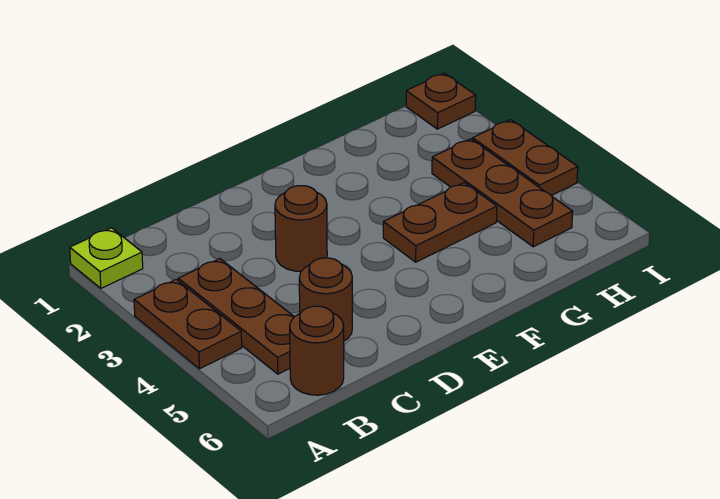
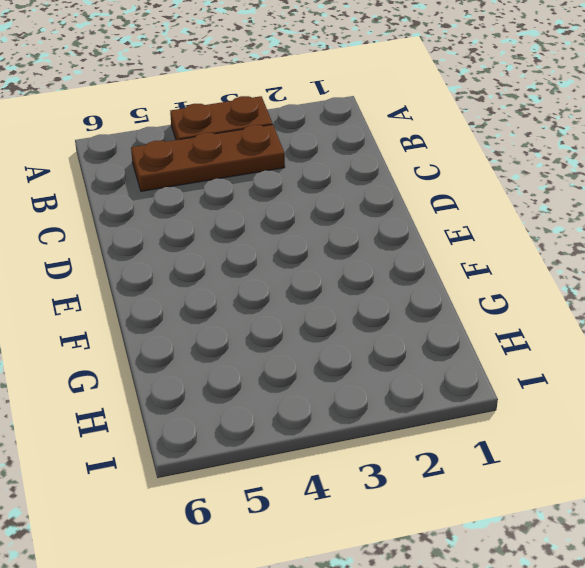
none -> lime plate A1 level 1
none -> brown round brick B6 level 1

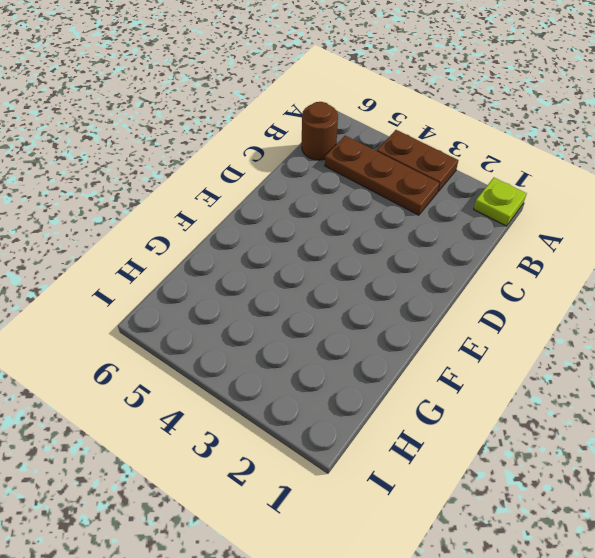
none -> brown round brick C5 level 1
none -> brown round brick D3 level 1

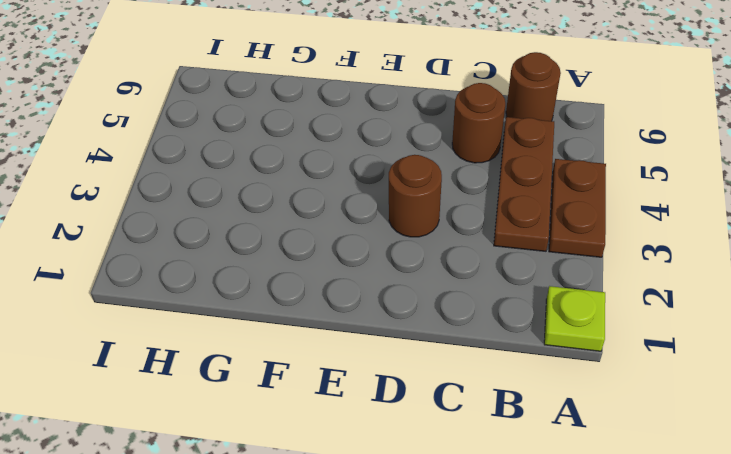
none -> brown plate F4:G4 level 1
none -> brown plate H3:H5 level 1

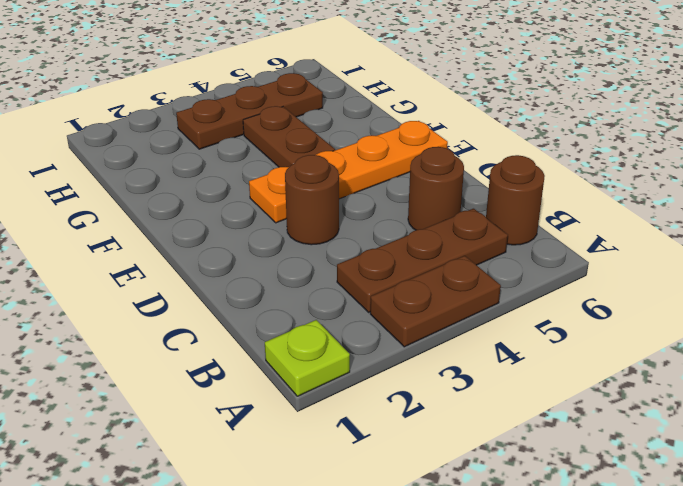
orange plate E3:E6 level 1 -> none
none -> brown plate I1 level 1
none -> brown plate I3:I4 level 1

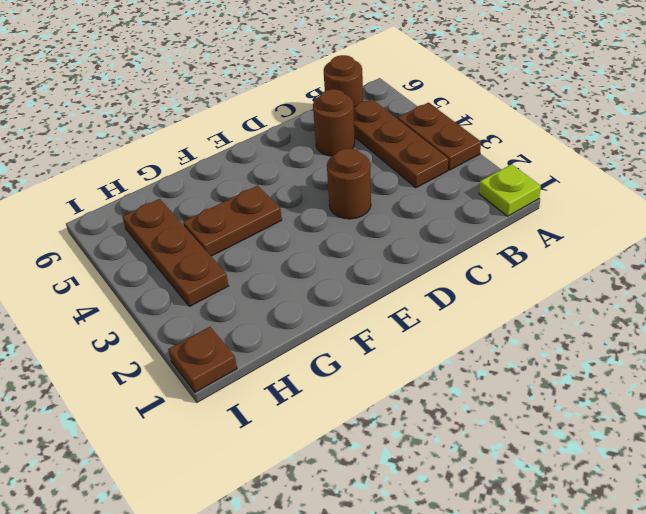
none -> brown plate I3:I4 level 1

